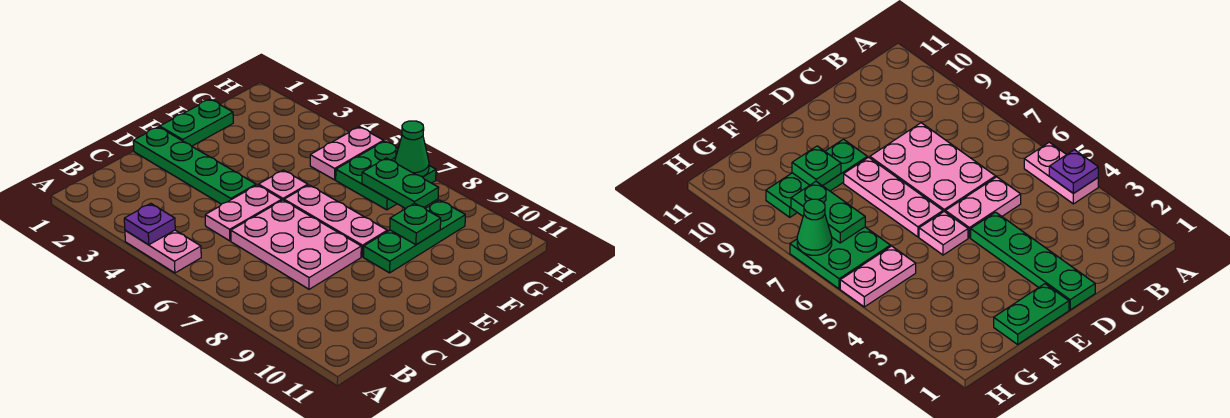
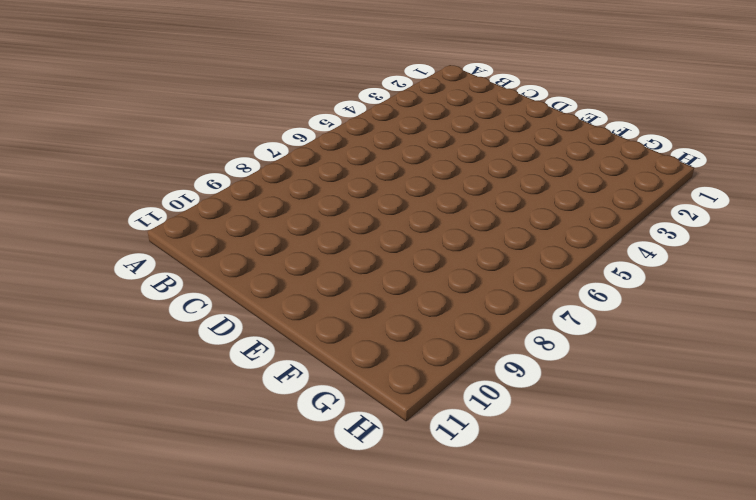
none -> pink plate A4:A5 level 1
none -> pink plate C5:D5 level 1
none -> pink plate C6:D8 level 1

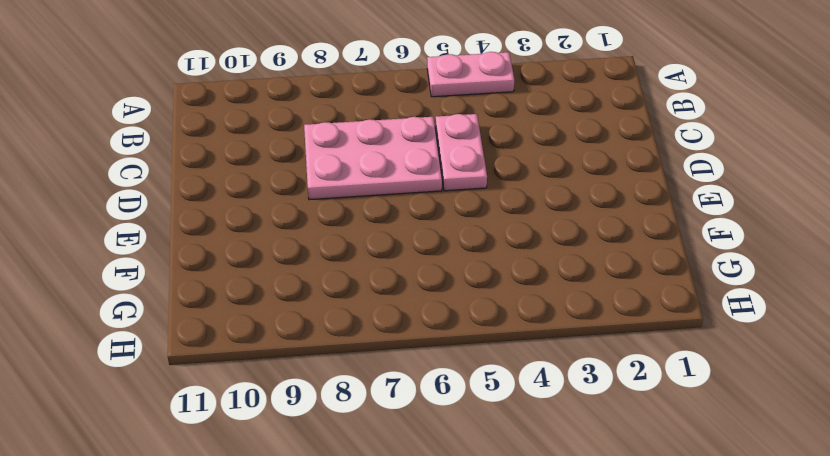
none -> green plate D1:D4 level 1
none -> green plate E1:F1 level 1
none -> pink plate E5 level 1

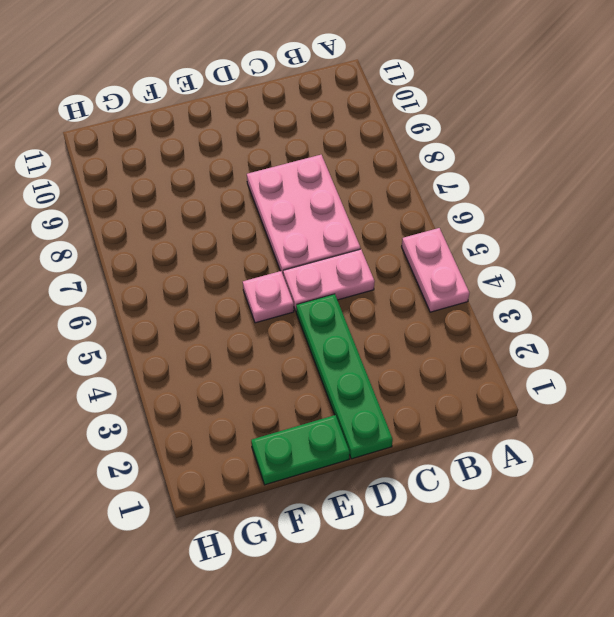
none -> pink plate E6:E8 level 1
none -> green plate E9:G9 level 1
none -> pink plate G5:H5 level 1

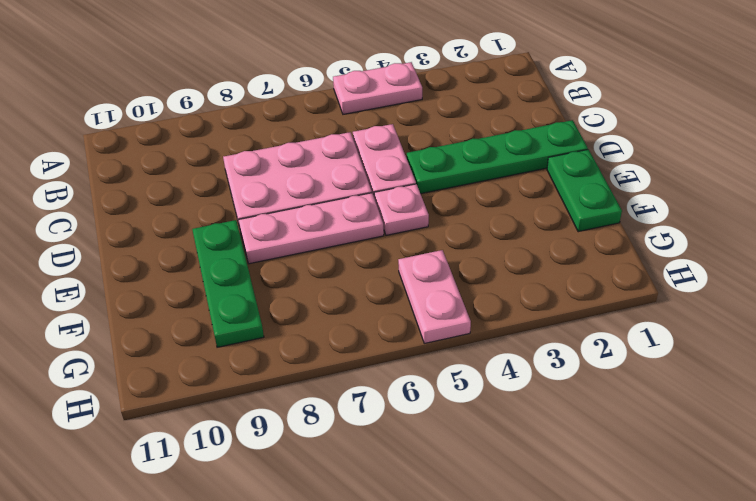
none -> green plate G6:H7 level 1
none -> purple plate A4 level 2
none -> green plate F9 level 2

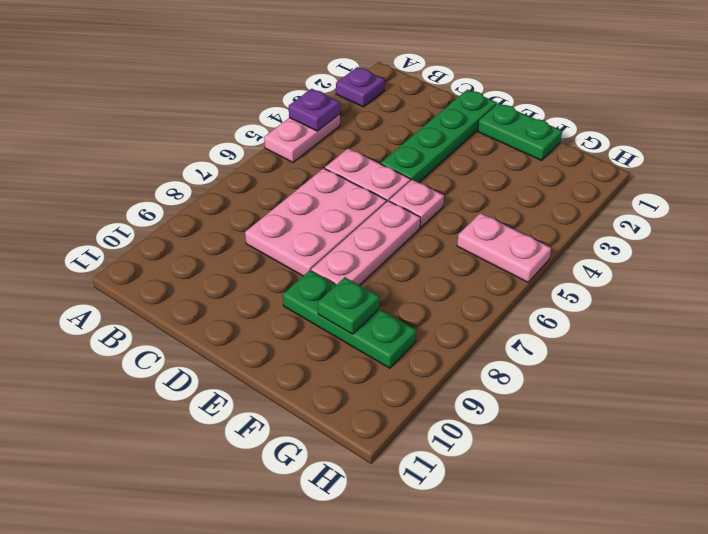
purple plate A2 level 1 -> none
none -> green plate G6:H7 level 1
none -> green plate G7:G8 level 2
none -> green cone H7 level 2

